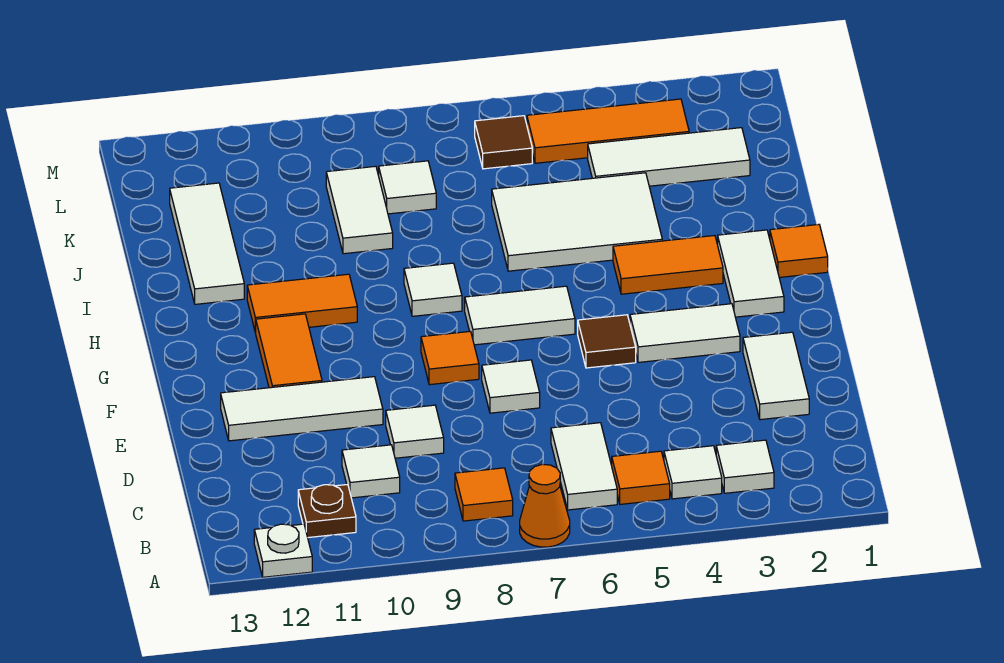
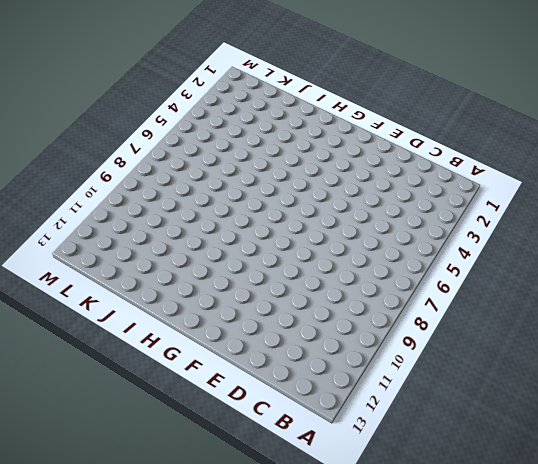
none -> orange cone A7 level 1
none -> white plate A12 level 1
none -> white tile B3 level 1
none -> white tile B4 level 1

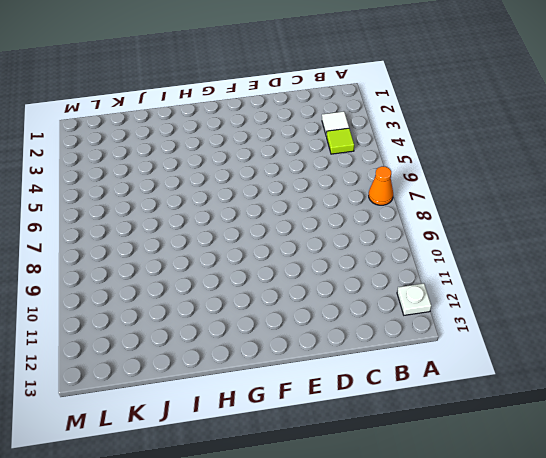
lime tile B4 level 1 -> white tile B4 level 1
none -> orange tile B5 level 1
none -> white tile B6:C6 level 1
none -> orange tile B8 level 1
none -> brown plate B11 level 1

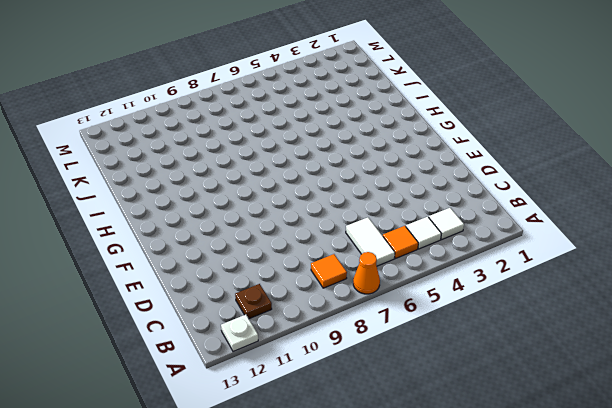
none -> white tile C10 level 1
none -> white tile D2:E2 level 1
none -> white tile D9 level 1
none -> white tile E7 level 1

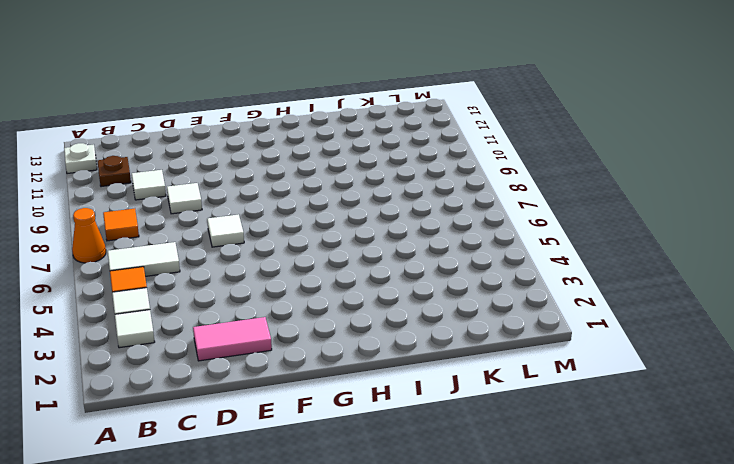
pink tile D2:E2 level 1 -> white tile D2:E2 level 1
none -> white tile E10:E12 level 1
none -> white tile F3:F4 level 1
none -> brown tile F5 level 1
none -> orange tile F8 level 1

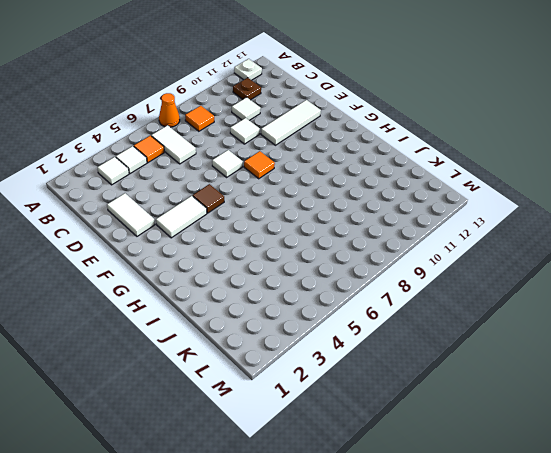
none -> orange tile F11:G11 level 1
none -> white tile G2:H2 level 1
none -> white tile G6:G7 level 1
none -> orange tile H1 level 1

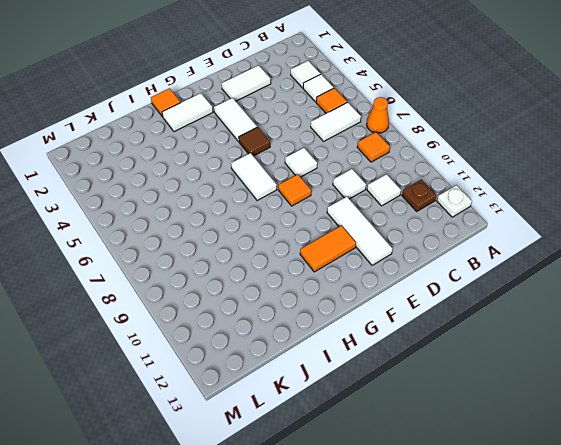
none -> orange tile H3:H4 level 1
none -> white tile H8 level 1
none -> orange tile H10:H11 level 1
none -> white tile I4:J6 level 1

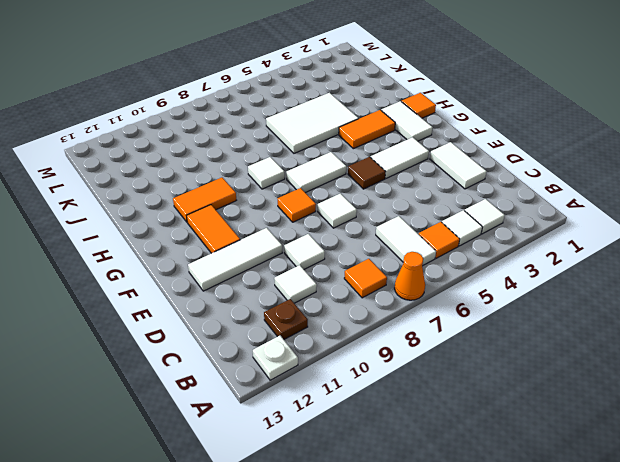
none -> white tile I12:K12 level 1
none -> white tile J9:K9 level 1
none -> white tile K2:K4 level 1
none -> white tile K8 level 1

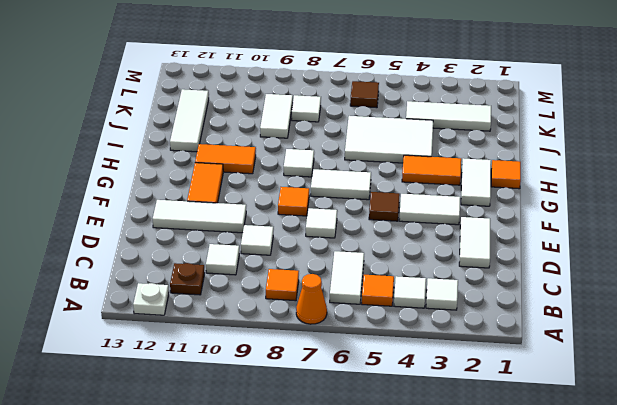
none -> orange tile L3:L5 level 1

